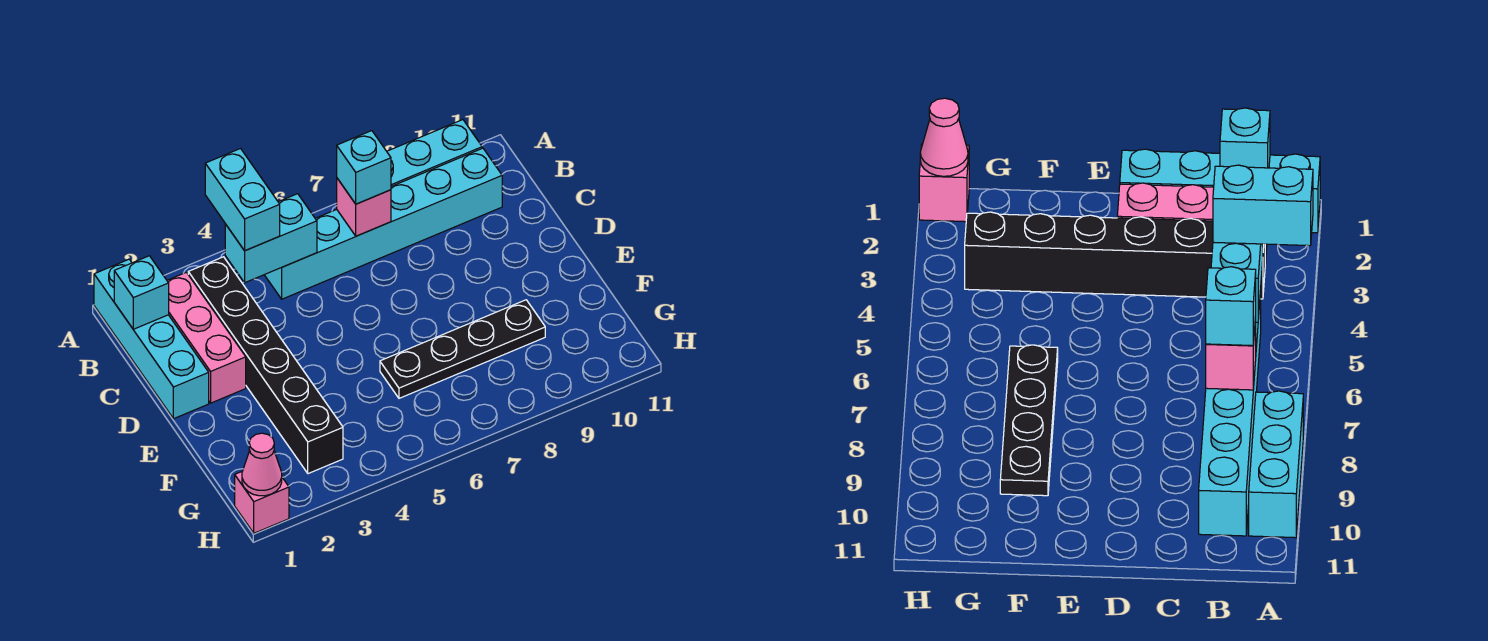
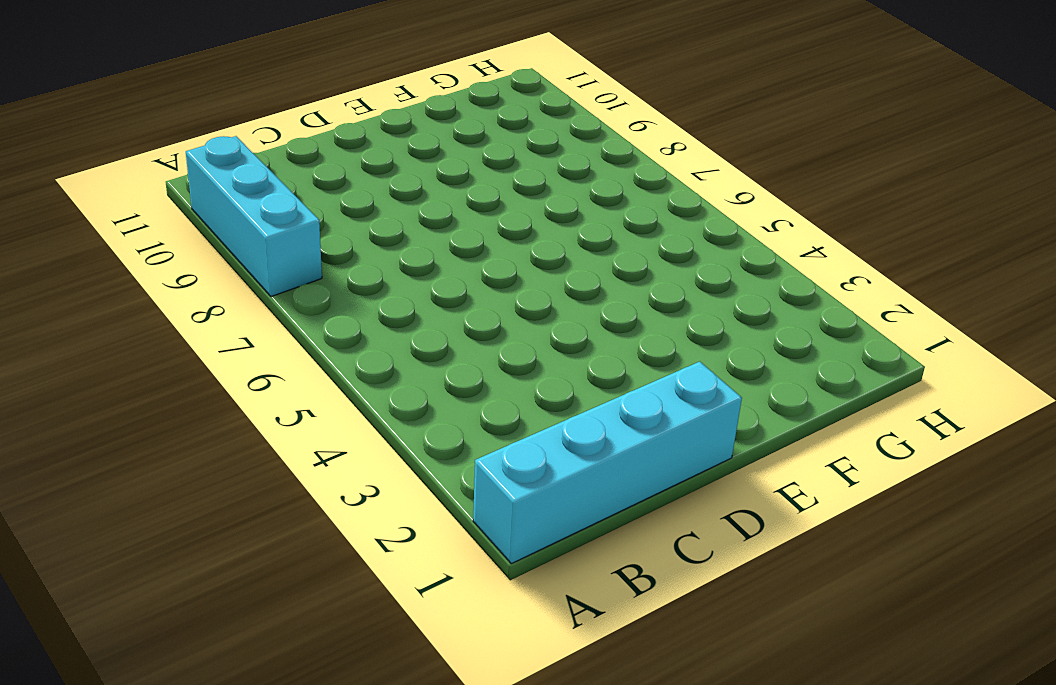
none -> pink brick B2:D2 level 1
none -> black brick B3:G3 level 1
none -> cyan brick B5:B10 level 1

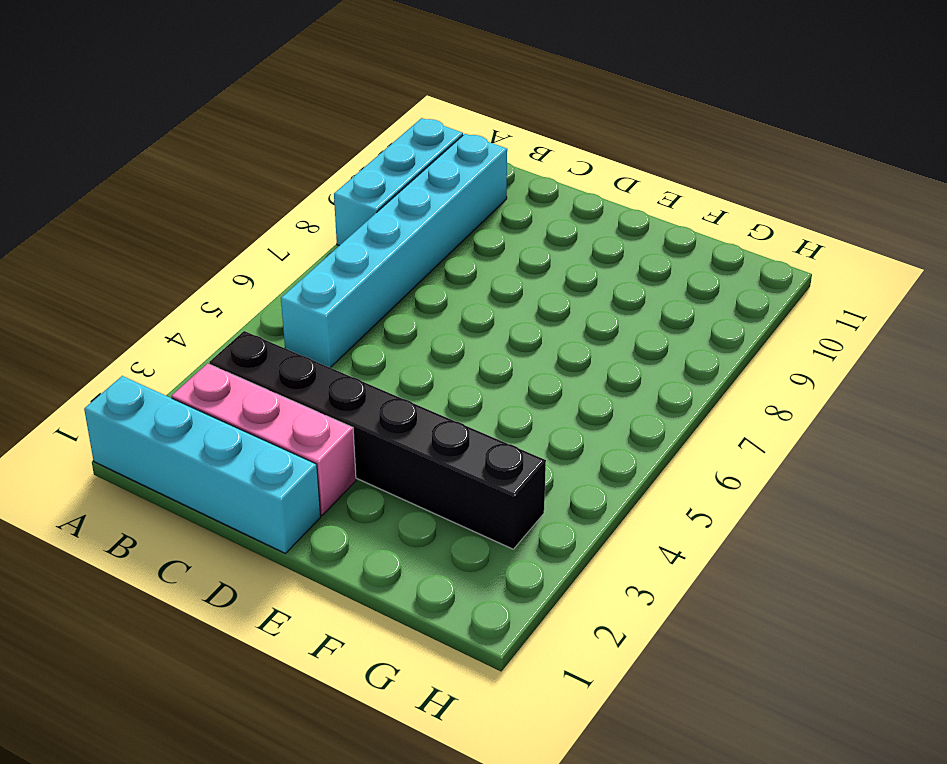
none -> black plate F6:F9 level 1
none -> pink brick H1 level 1
none -> cyan brick B1 level 2

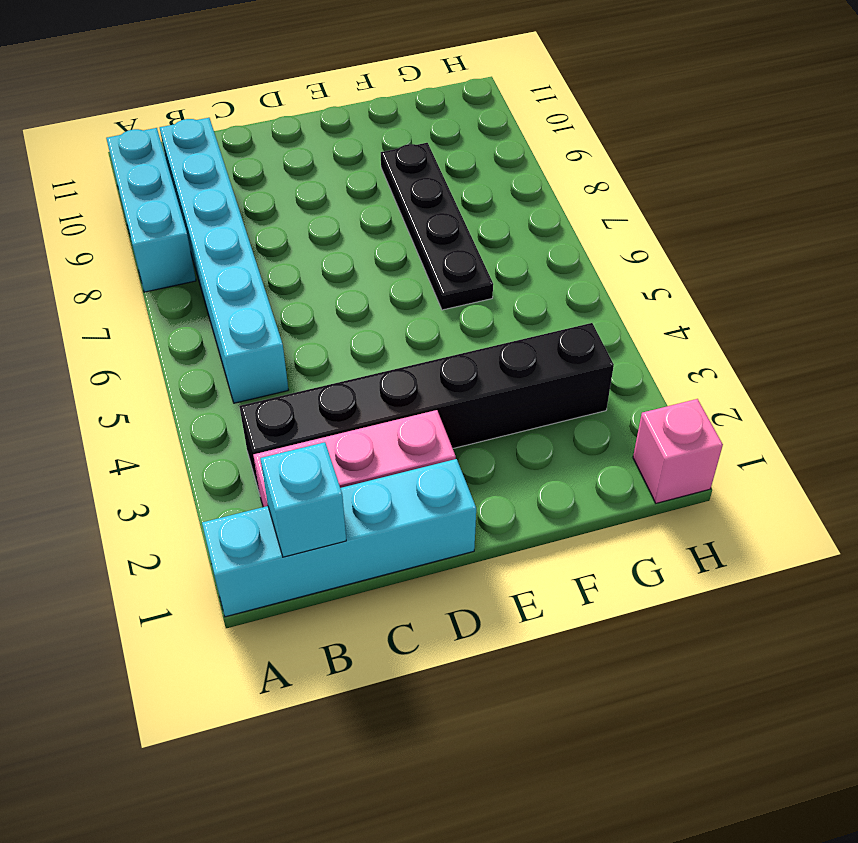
none -> cyan brick B4:B5 level 2
none -> pink brick B7 level 2
none -> pink cone H1 level 2

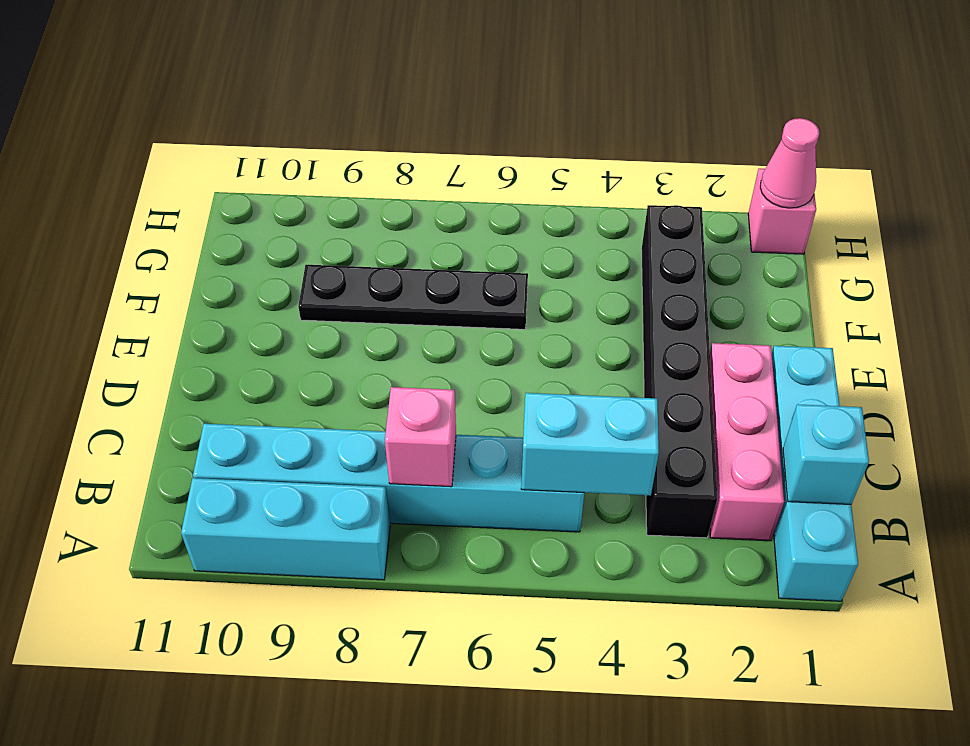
none -> cyan brick A4:B4 level 3
none -> cyan brick B7 level 3

